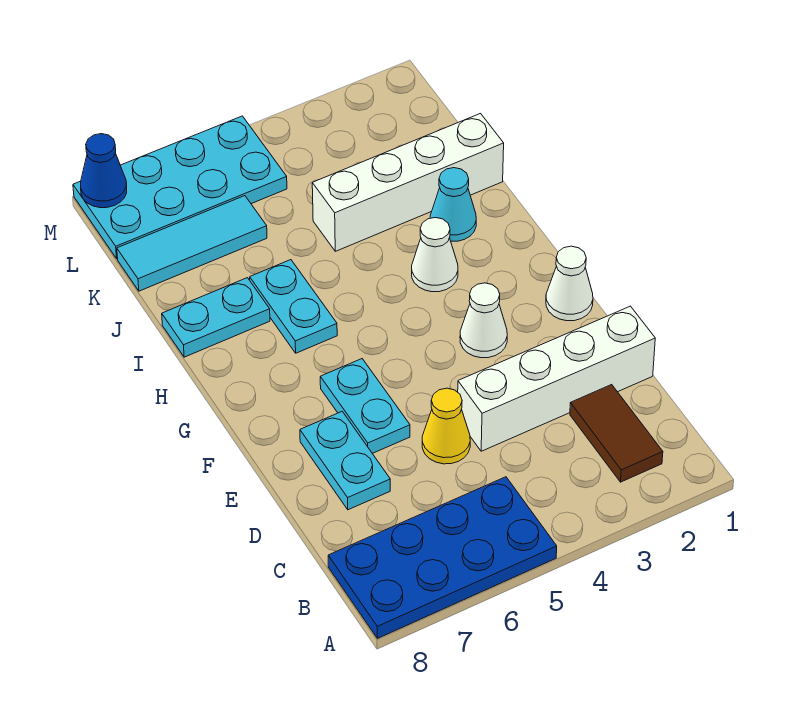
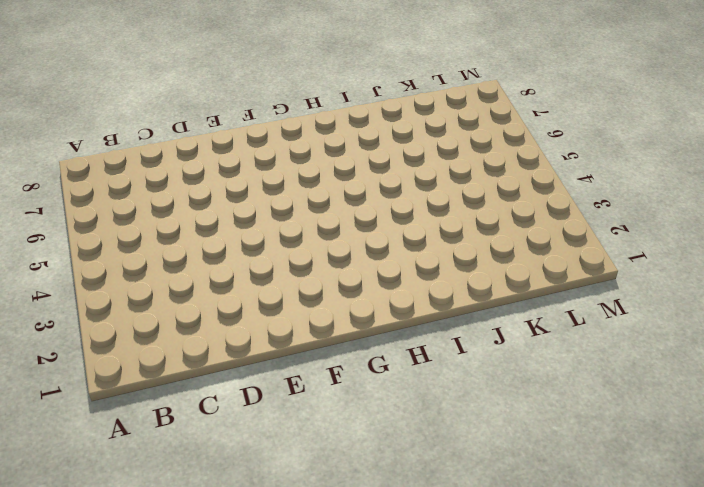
none -> blue plate A5:B8 level 1
none -> brown tile B2:C2 level 1
none -> white brick D1:D4 level 1

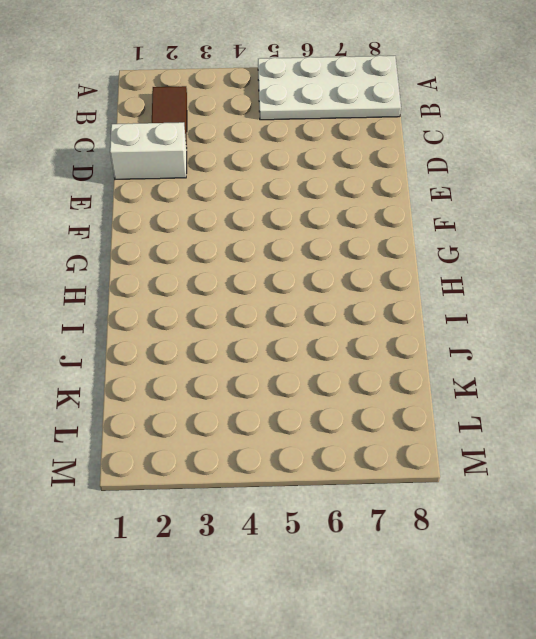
white plate A5:B8 level 1 -> blue plate A5:B8 level 1
white brick D1:D2 level 1 -> white brick D1:D4 level 1
none -> yellow cone D5 level 1
none -> cyan plate D7:E7 level 1
none -> cyan plate E6:F6 level 1

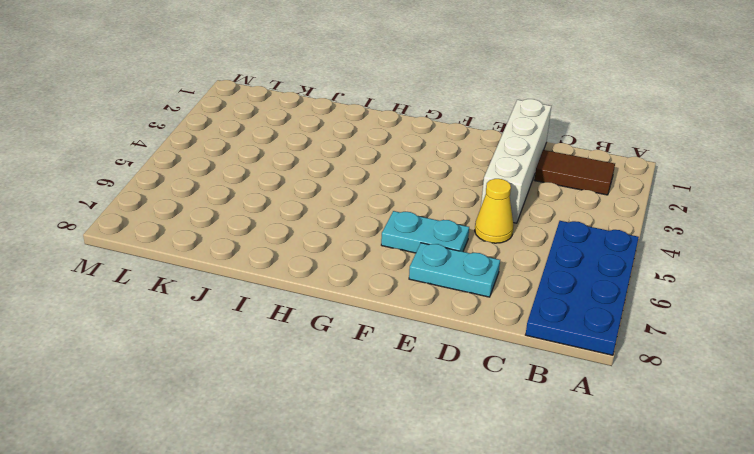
none -> white cone F1 level 1
none -> white cone F3 level 1
none -> white cone H3 level 1

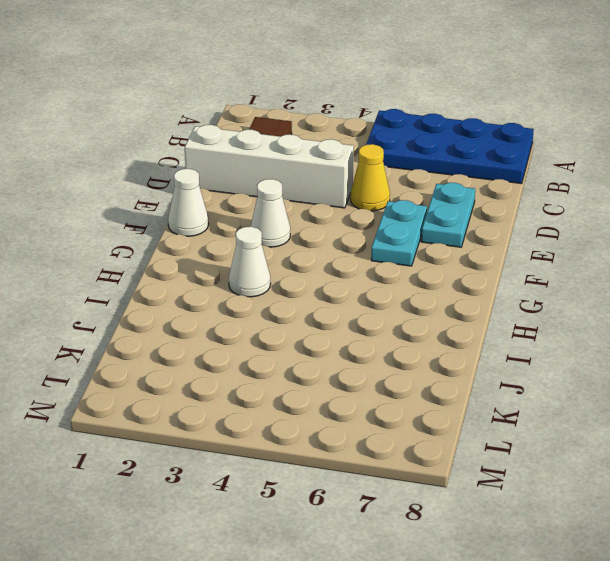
none -> cyan plate H6:I6 level 1
none -> cyan cone I2 level 1
none -> cyan plate I7:I8 level 1

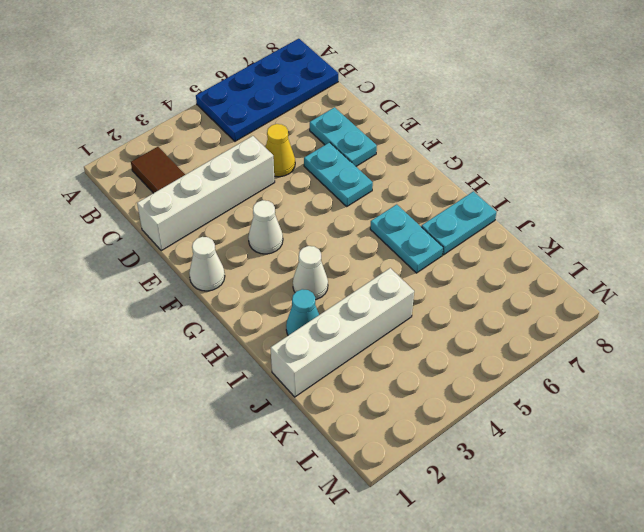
none -> cyan tile K6:K8 level 1
none -> cyan plate L5:M8 level 1
none -> blue cone M8 level 2

